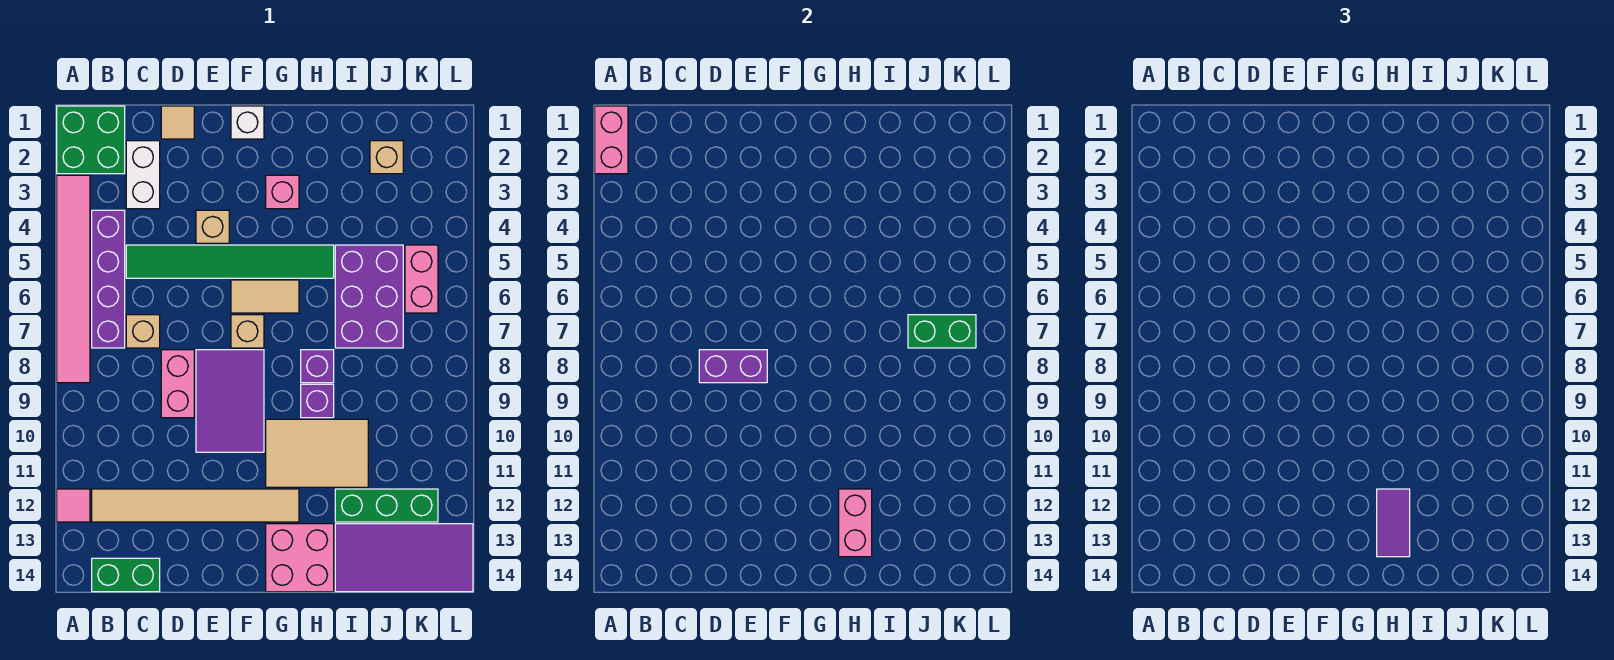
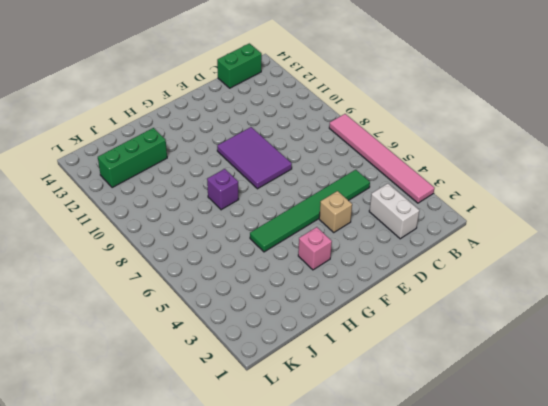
none -> green brick A1:B2 level 1
none -> pink tile A12 level 1
none -> purple brick B4:B7 level 1
none -> tan tile B12:G12 level 1

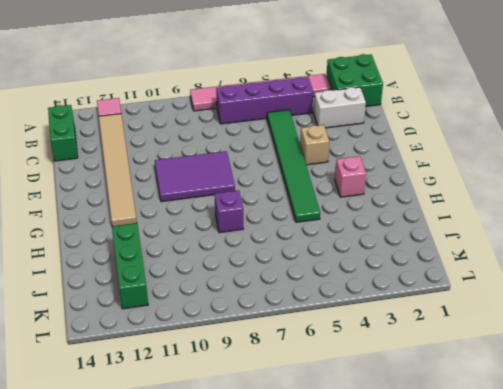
none -> tan brick C7 level 1
none -> tan tile D1 level 1
none -> pink brick D8:D9 level 1
none -> white brick F1 level 1

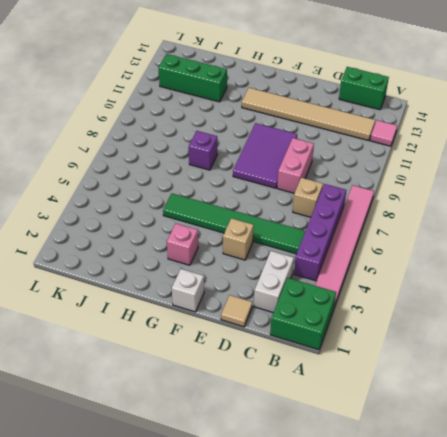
none -> tan tile F6:G6 level 1
none -> tan brick F7 level 1
none -> tan tile G10:I11 level 1
none -> pink brick G13:H14 level 1

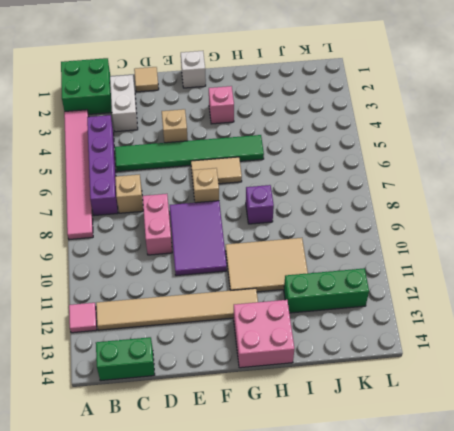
none -> purple brick H9 level 1
none -> purple brick I5:J7 level 1
none -> purple tile I13:L14 level 1
none -> tan brick J2 level 1

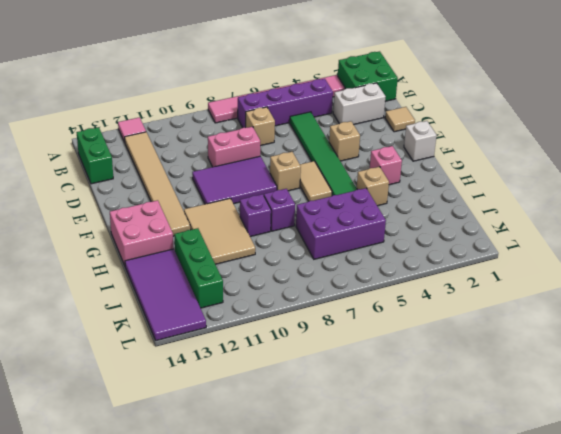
tan brick H4 level 1 -> tan brick J2 level 1
none -> pink brick K5:K6 level 1
none -> pink brick A1:A2 level 2
none -> purple brick D8:E8 level 2
none -> pink brick H12:H13 level 2

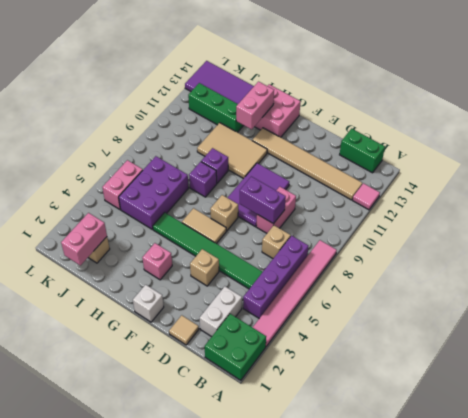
pink brick J1:J2 level 2 -> pink brick A1:A2 level 2
none -> green brick J7:K7 level 2
none -> purple tile H12:H13 level 3

